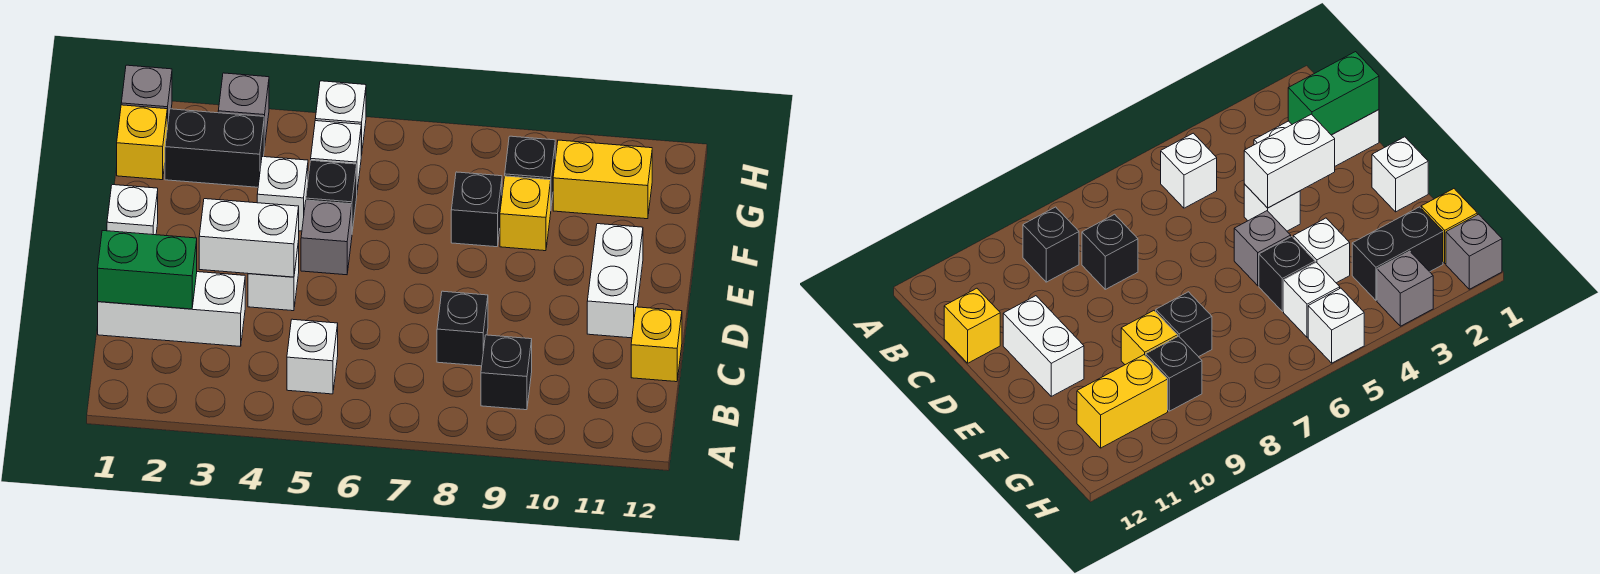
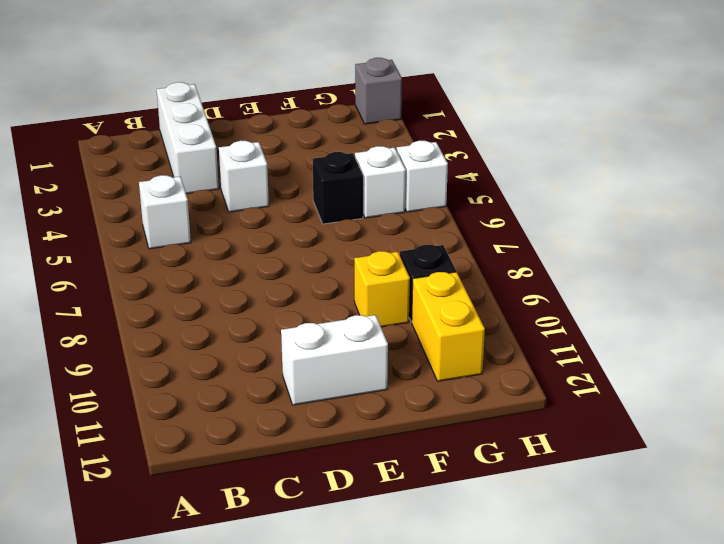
none -> black brick B9 level 1
none -> black brick C8 level 1
none -> yellow brick C12 level 1

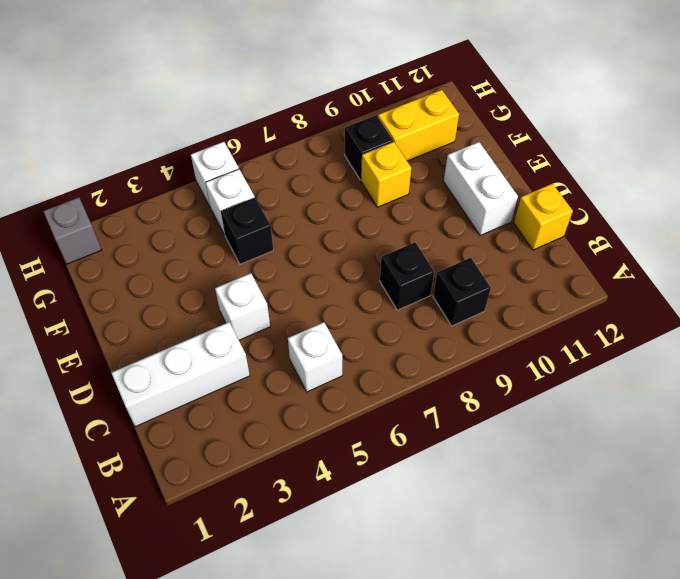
none -> white brick E1 level 1
none -> grey brick E5 level 1
none -> white brick F4 level 1

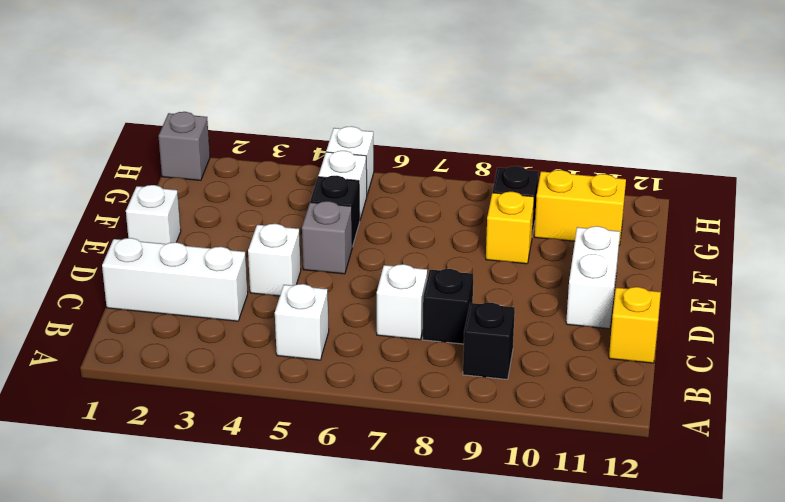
white brick C7 level 1 -> white brick F4 level 1
none -> black brick F8 level 1
none -> yellow brick G1 level 1
none -> black brick G2:G3 level 1

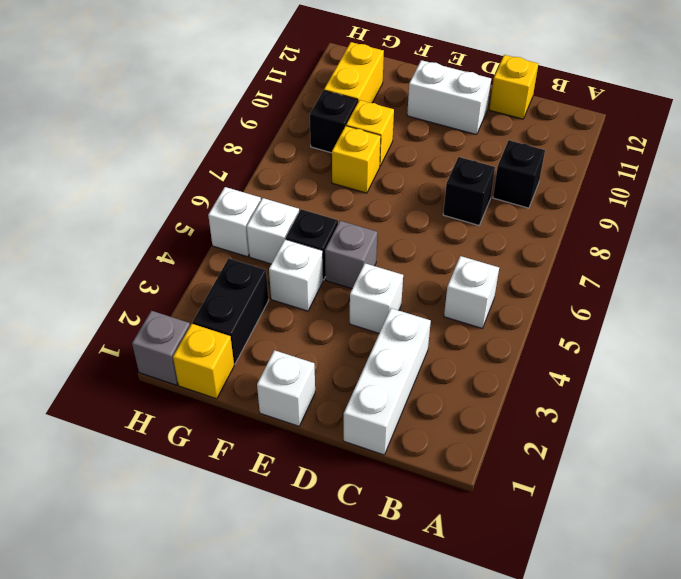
yellow brick F8 level 1 -> black brick F8 level 1
none -> grey brick H3 level 1
none -> green brick C1:C2 level 2
none -> white brick D3:D4 level 2

